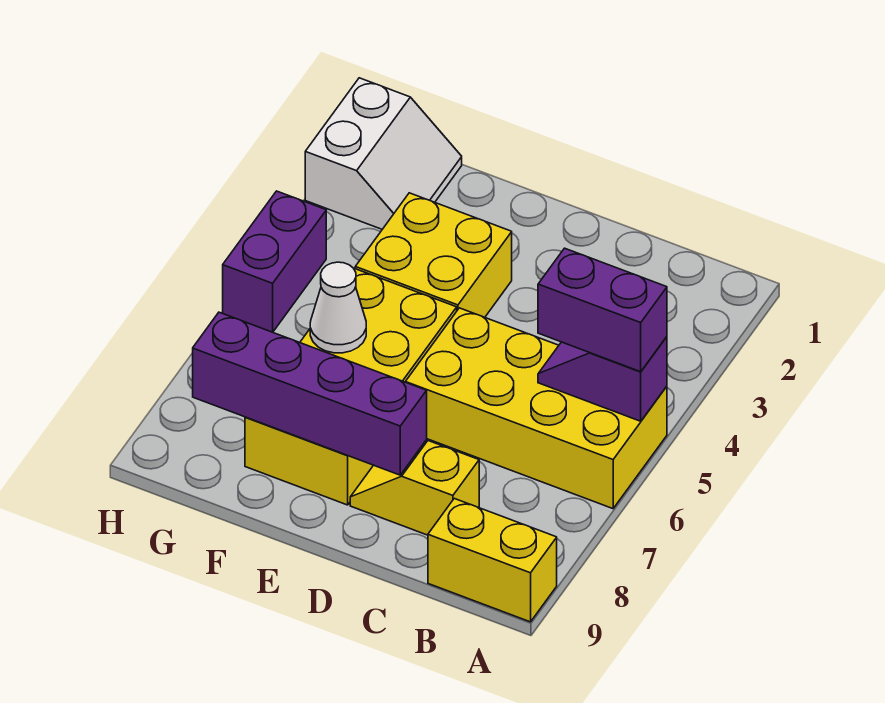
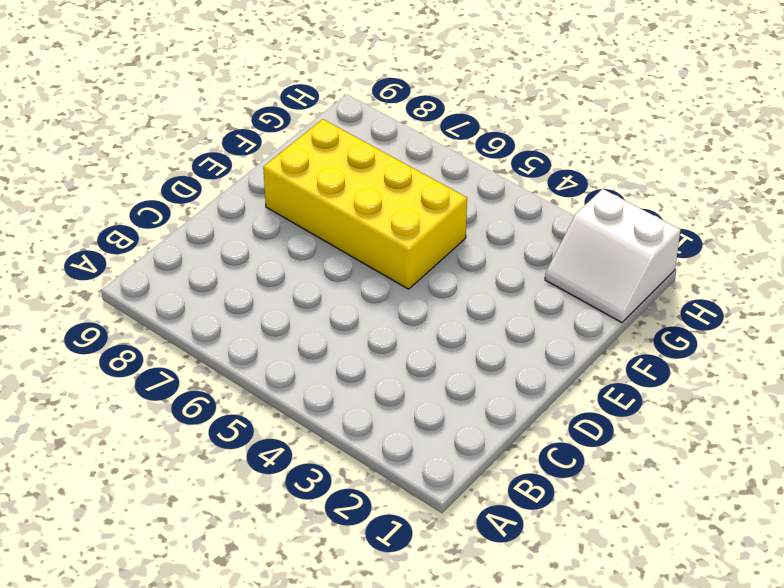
none -> yellow brick A5:D6 level 1
none -> yellow brick A9:B9 level 1

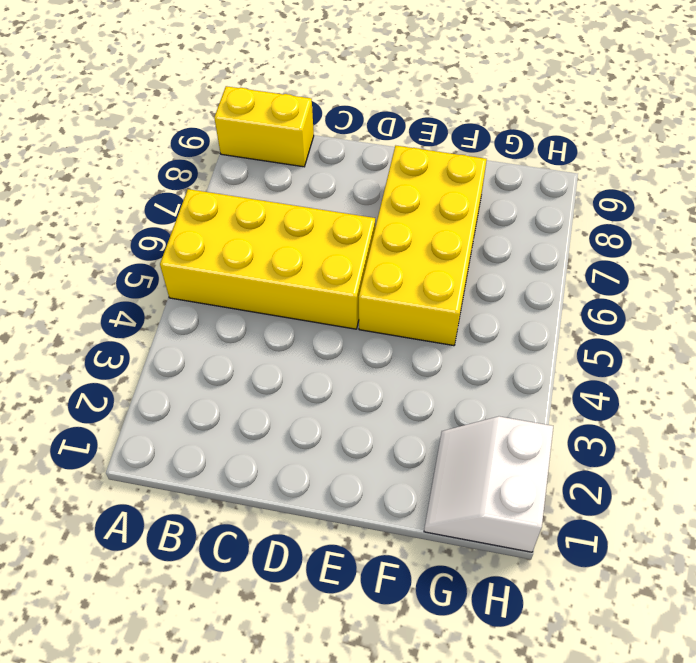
none -> yellow slope C8:D8 level 1 top C
none -> yellow brick E3:F4 level 1

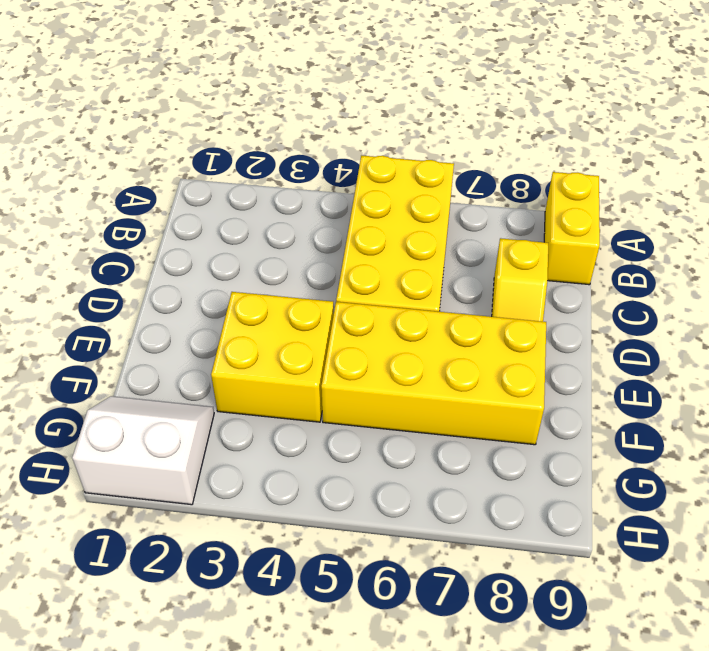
none -> purple brick H4:H5 level 1
none -> purple slope A5:B5 level 2 top A

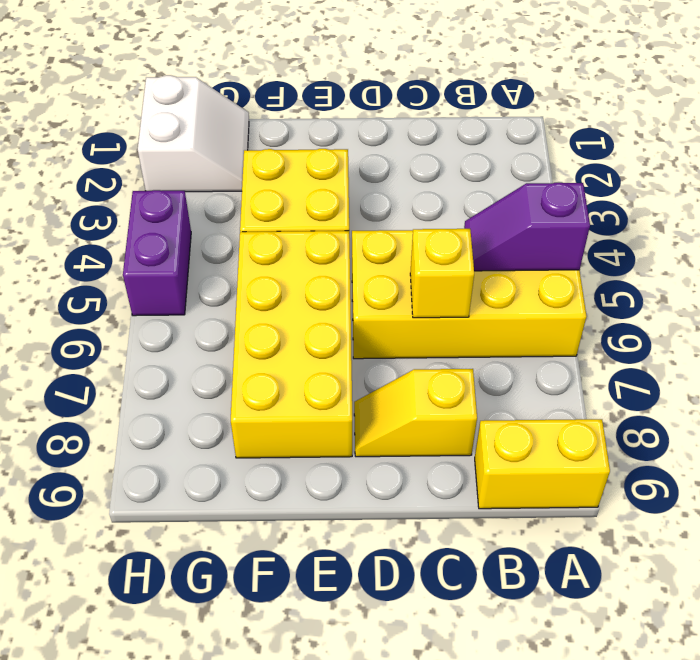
yellow brick C6 level 2 -> none
none -> purple brick D8:G8 level 2
none -> white cone F6 level 2

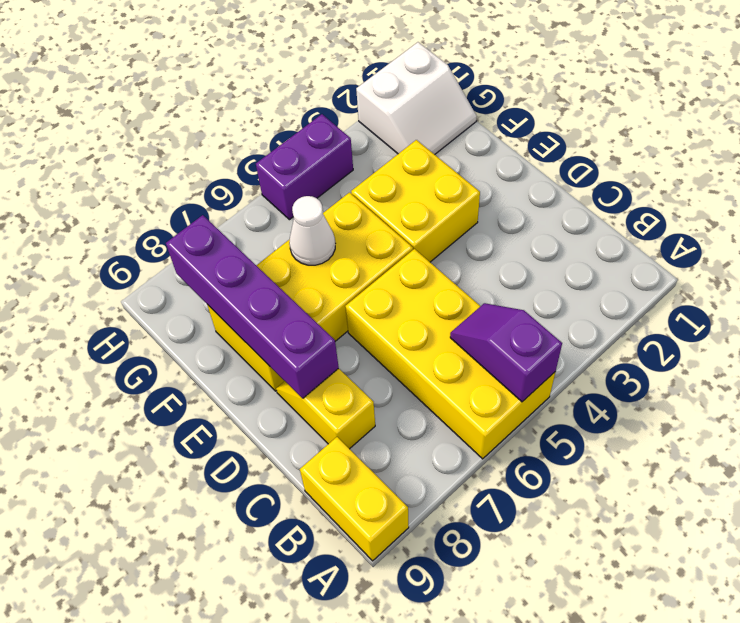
none -> purple brick A5:B5 level 3

